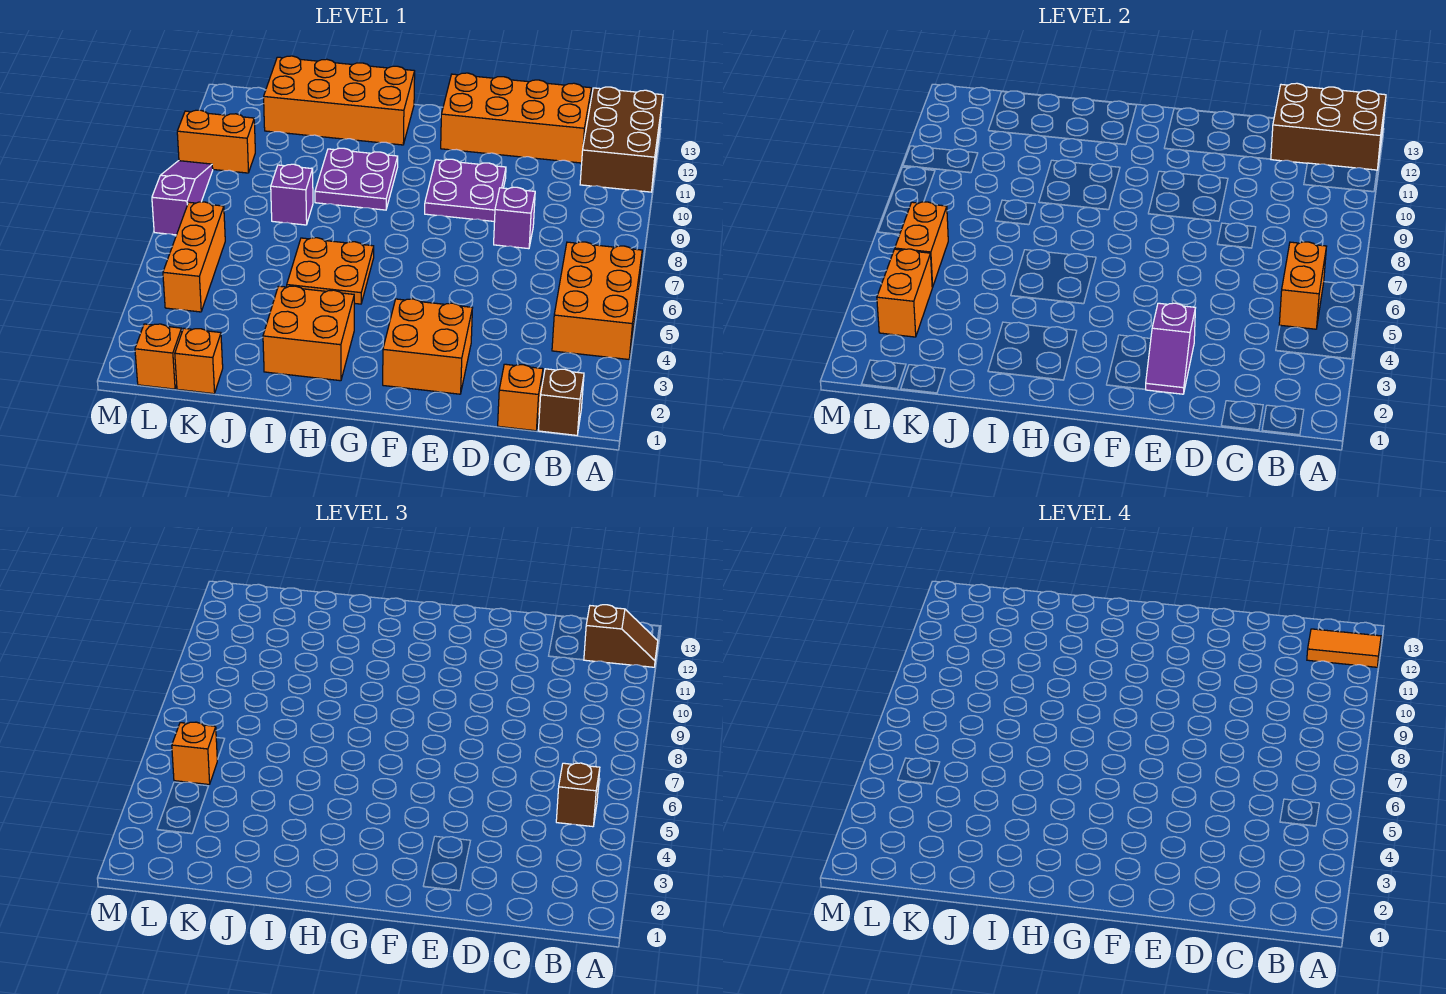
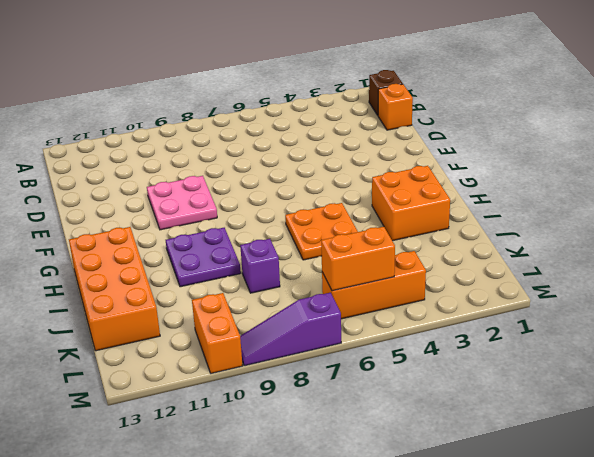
pink plate E9:F10 level 1 -> purple plate E9:F10 level 1
none -> orange brick A4:B6 level 1
none -> brown brick A11:B13 level 1
none -> orange brick C12:F13 level 1

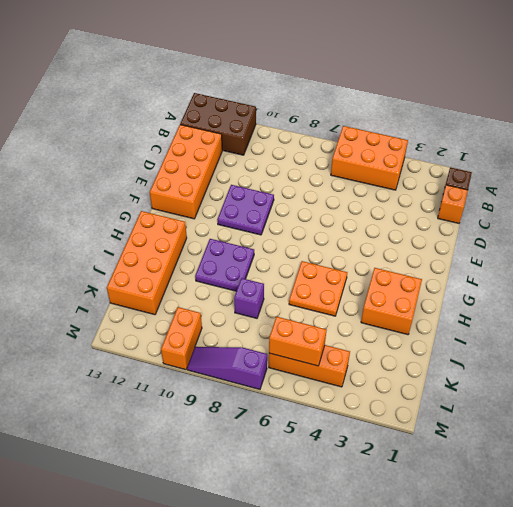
none -> purple brick D8 level 1
none -> orange brick E2:F3 level 1
none -> orange brick K1 level 1

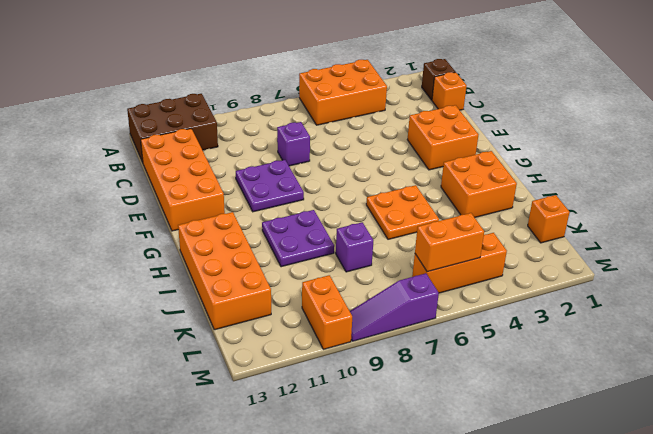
none -> orange brick L1 level 1
none -> brown brick A12:C13 level 2
none -> orange brick B5:B6 level 2

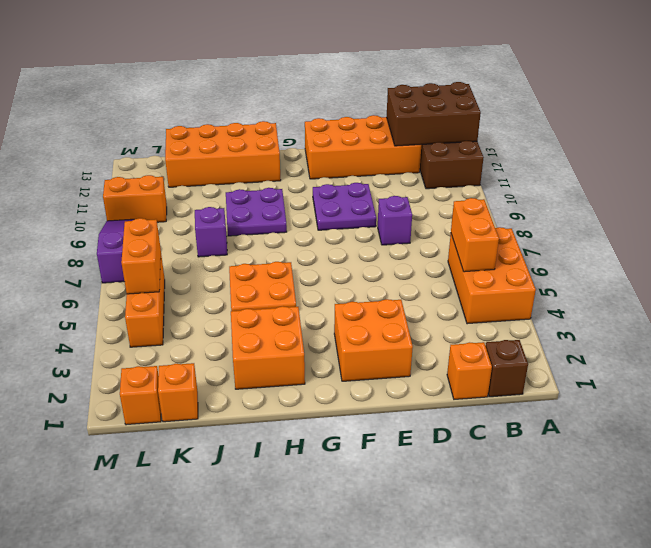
none -> purple slope E2:E3 level 2 top 3
none -> orange brick L3:L4 level 2
none -> brown slope A12:B12 level 3 top B

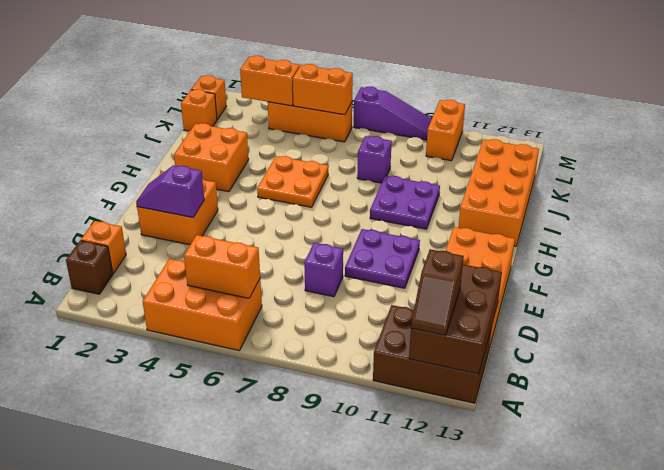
none -> brown brick B5 level 3
none -> orange brick L5 level 3
none -> orange tile A12:B12 level 4

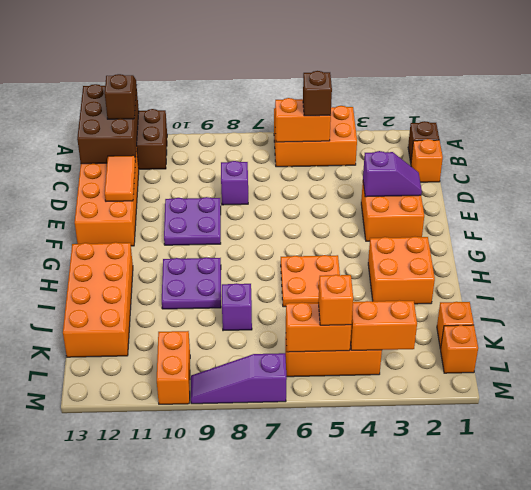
orange tile D12:E12 level 2 -> orange tile A12:B12 level 4

